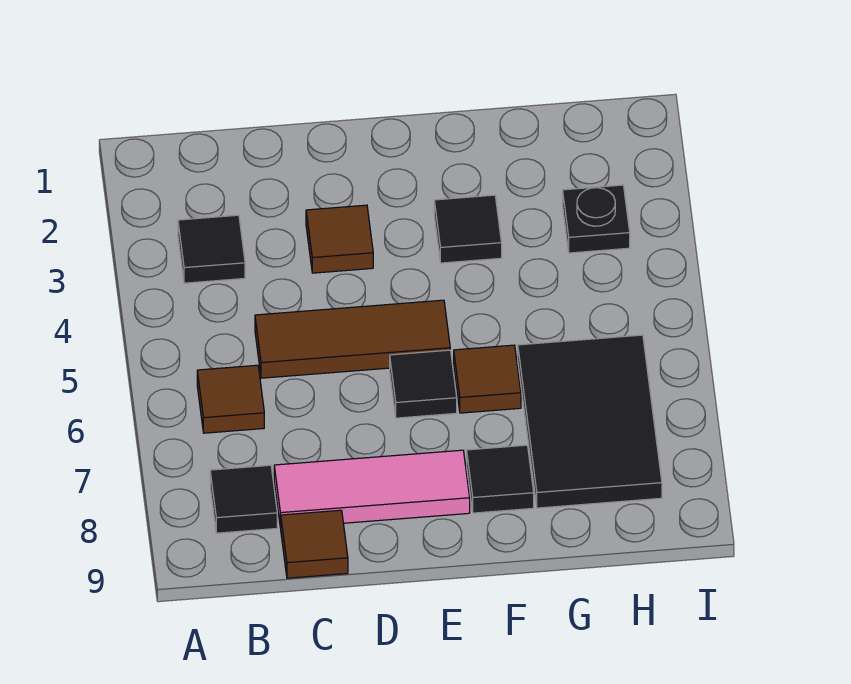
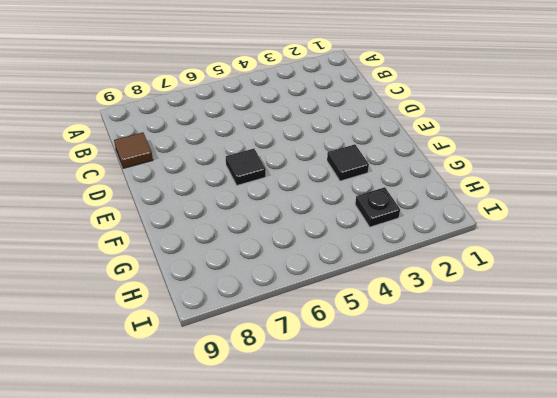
none -> black tile B3 level 1
none -> brown tile B6 level 1
none -> black tile B8 level 1

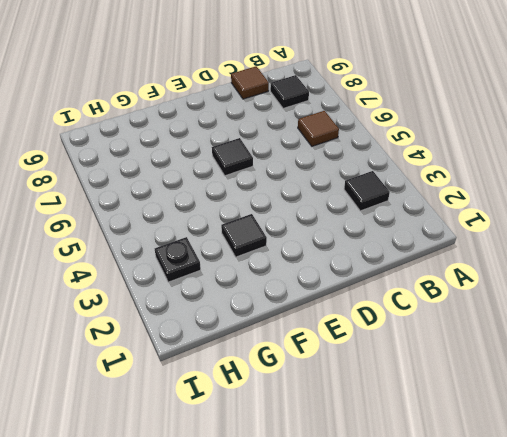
none -> brown tile C5:E5 level 1
none -> pink tile C8:E8 level 1
none -> brown tile D3 level 1

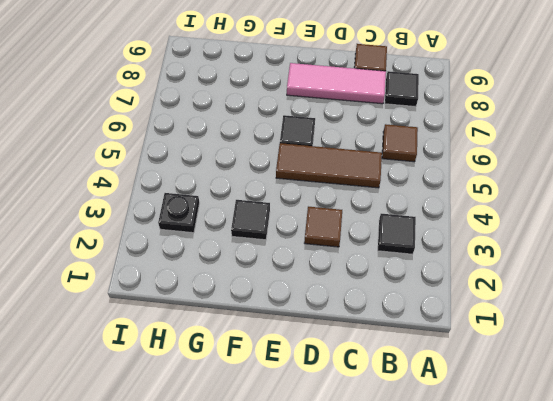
none -> brown tile F6 level 1
none -> black tile F8 level 1
none -> black tile G6:H8 level 1

